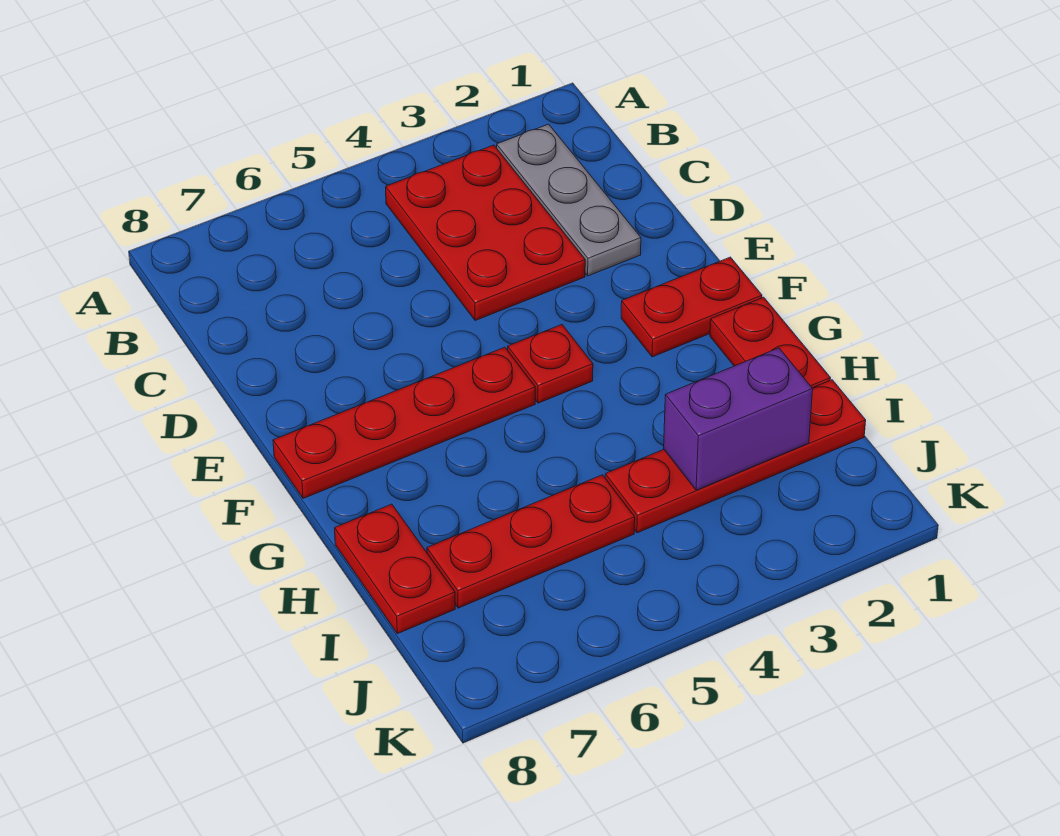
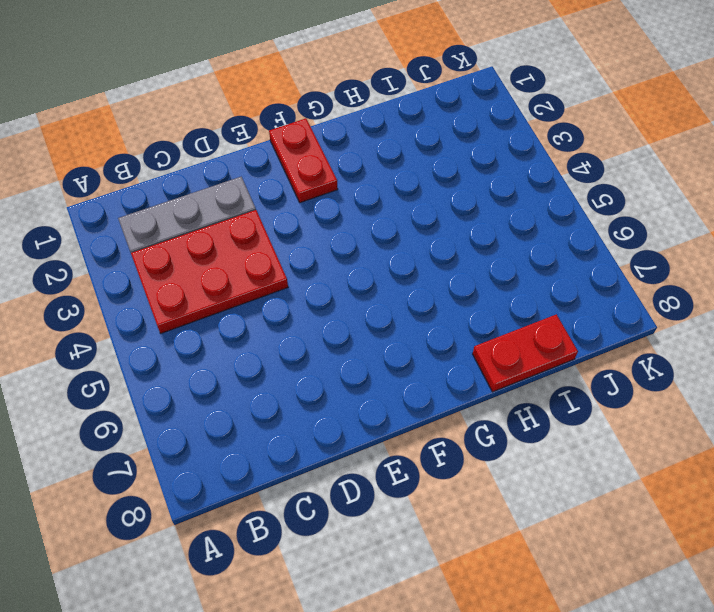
none -> red plate F4 level 1
none -> red plate F5:F8 level 1

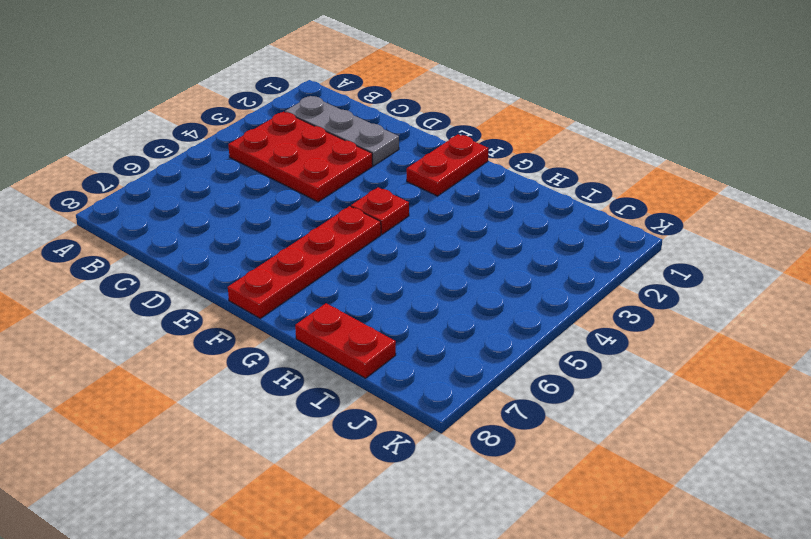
none -> red plate G1:H1 level 1
none -> red plate I1:I4 level 1

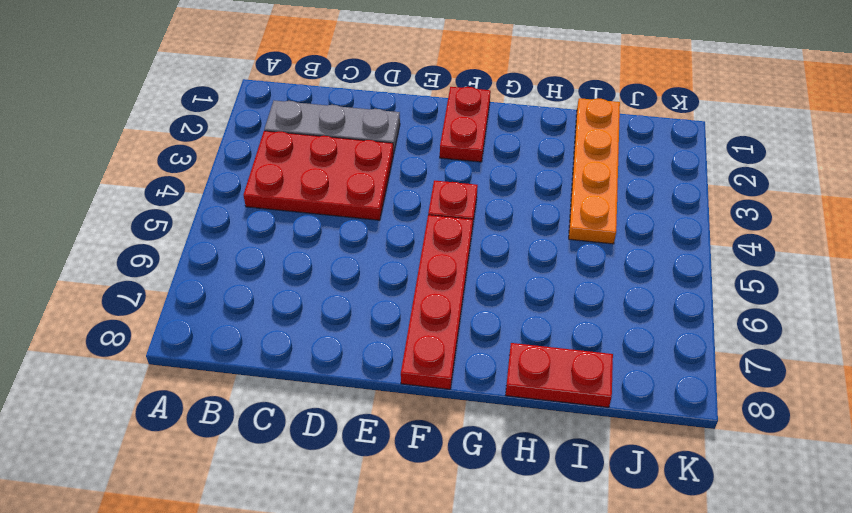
orange plate I1:I4 level 1 -> red plate I1:I4 level 1
none -> red plate G1:H1 level 1
none -> red plate I5:I7 level 1

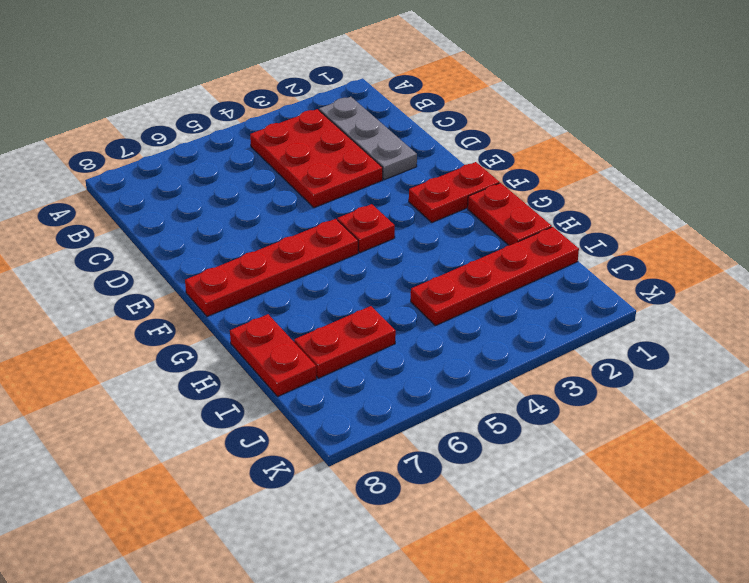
red plate I6:I7 level 1 -> red plate I5:I7 level 1
none -> purple brick I2:I3 level 2

